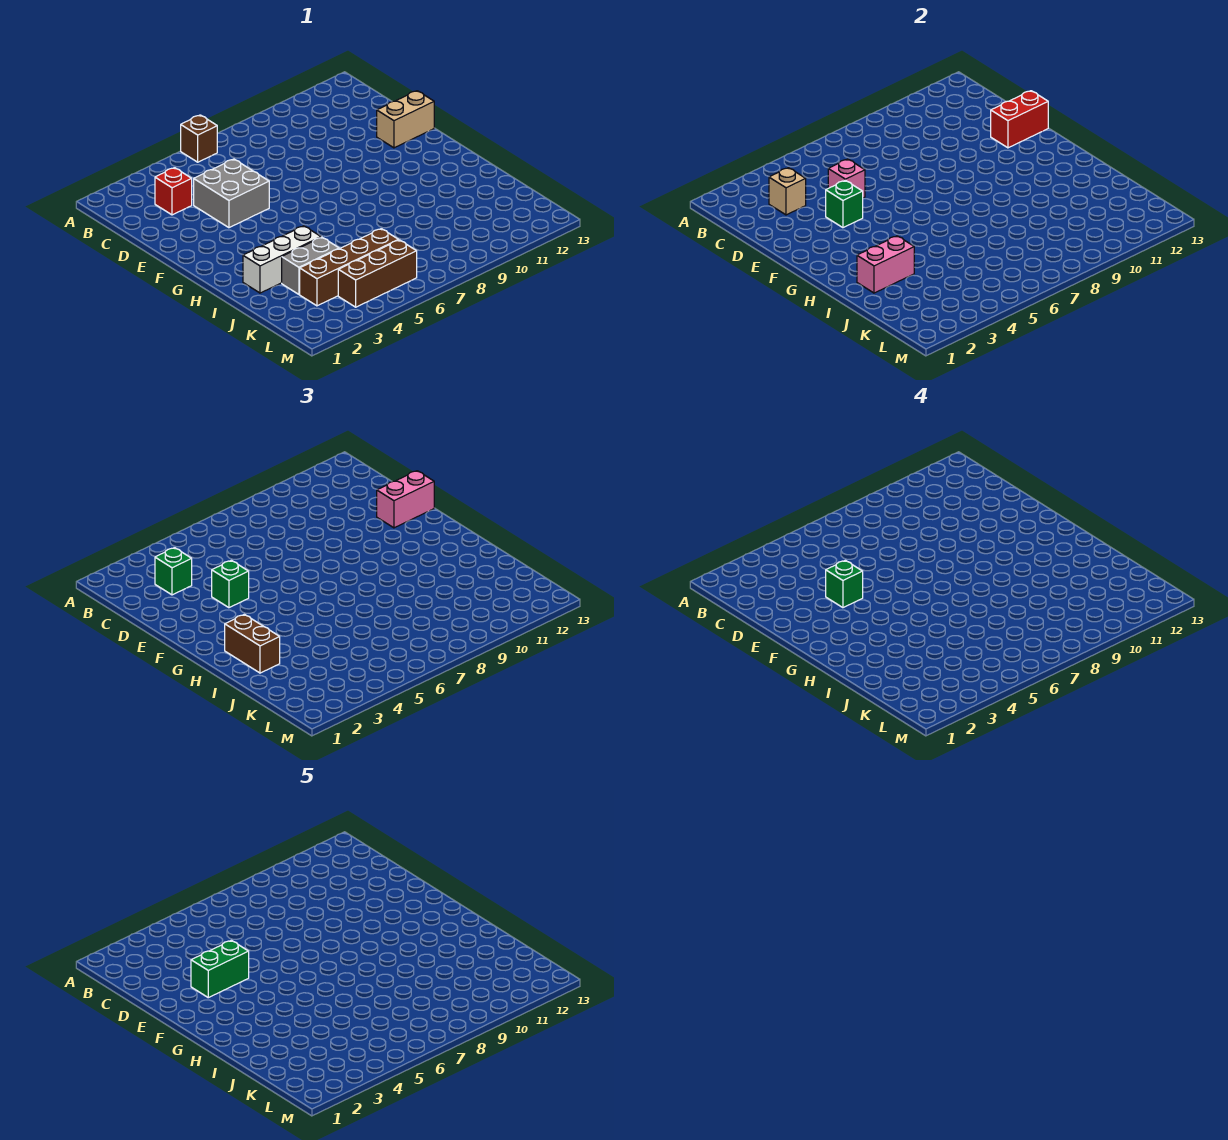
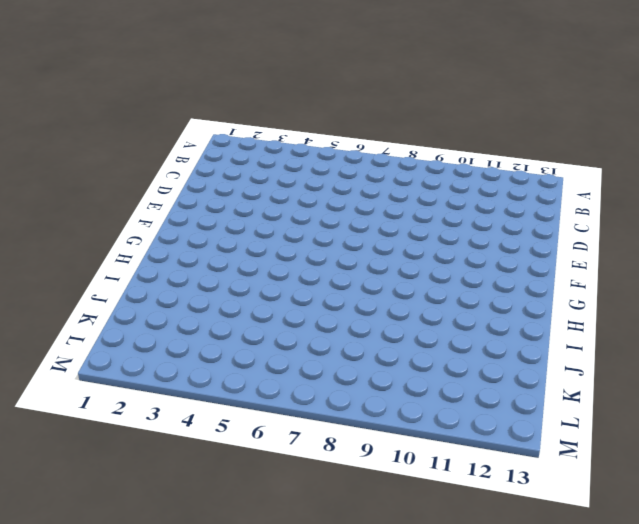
none -> brown brick A6 level 1
none -> red brick C3 level 1
none -> grey brick D4:E5 level 1

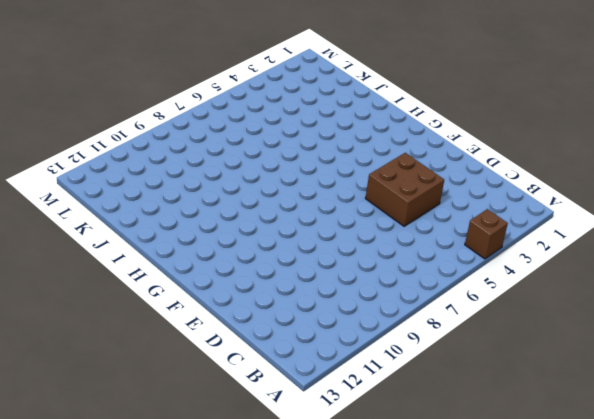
brown brick A4 level 1 -> brown brick A6 level 1
brown brick D4:E5 level 1 -> grey brick D4:E5 level 1
none -> red brick C3 level 1
none -> tan brick E12:E13 level 1
none -> white brick I2:I4 level 1

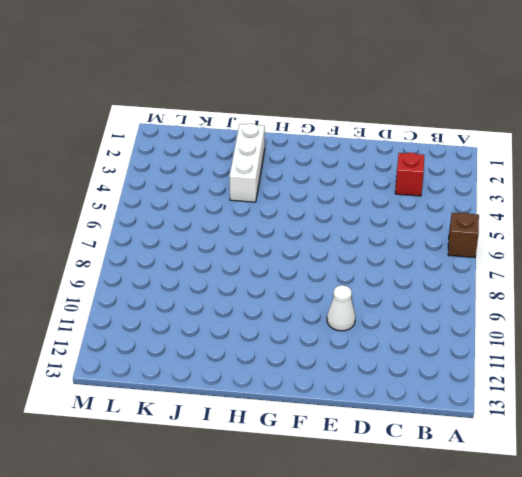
white cone E10 level 1 -> none
none -> grey brick D4:E5 level 1
none -> tan brick E12:E13 level 1
none -> grey brick J3:J4 level 1

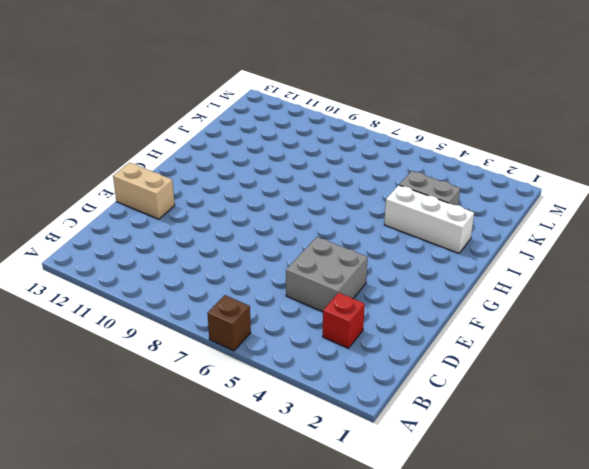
none -> brown brick K3:K6 level 1
none -> brown brick L4:L6 level 1
none -> tan brick C3 level 2

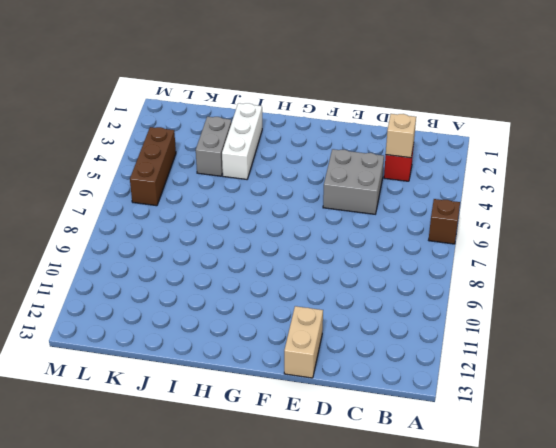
none -> brown brick K3:K6 level 1
none -> pink brick D5 level 2
none -> green brick E4 level 2

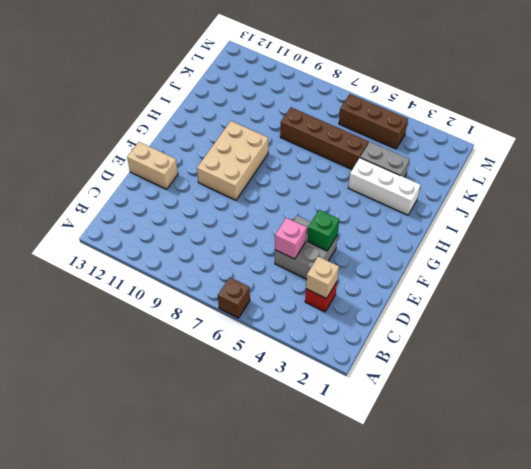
tan brick F9:H10 level 1 -> none
brown brick J5:J8 level 1 -> brown brick K3:K6 level 1
none -> red brick E12:E13 level 2
none -> pink brick I2:I3 level 2
none -> green brick C3 level 3

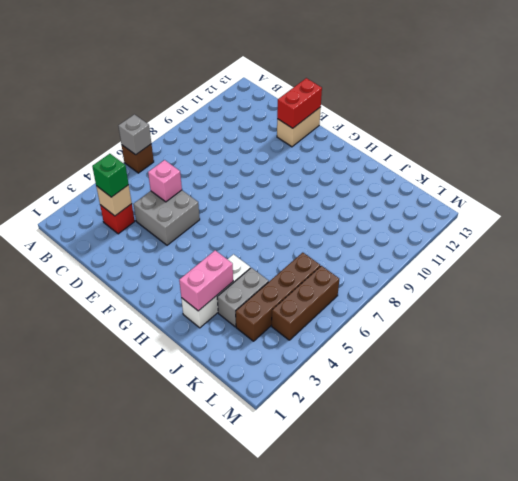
grey brick A6 level 2 -> none
none -> green brick E4 level 2
none -> green brick E4 level 3
none -> pink brick E12:E13 level 3

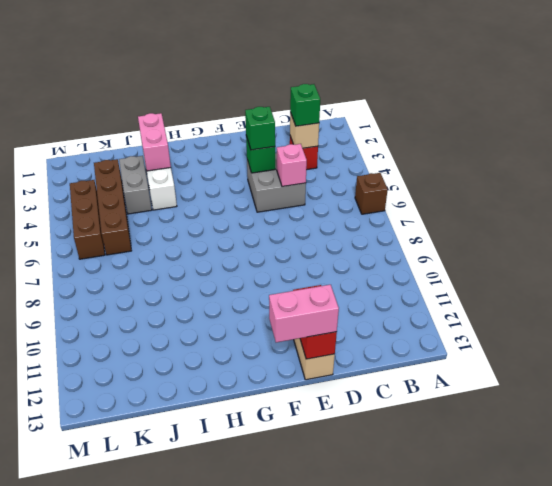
pink brick E13:F13 level 3 -> pink brick E12:E13 level 3
none -> brown brick H2:I2 level 3
none -> green brick E4 level 4
none -> green brick E3:E4 level 5

